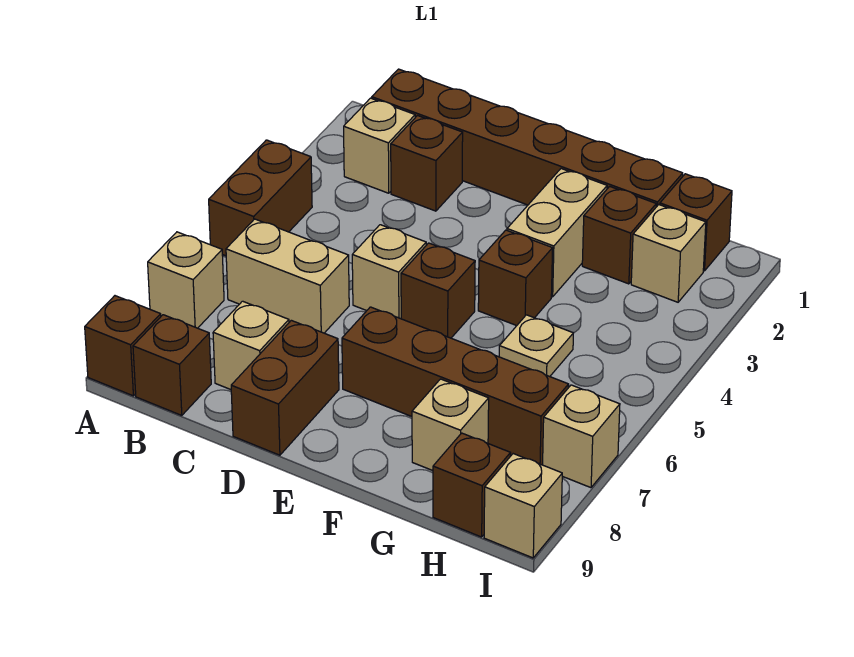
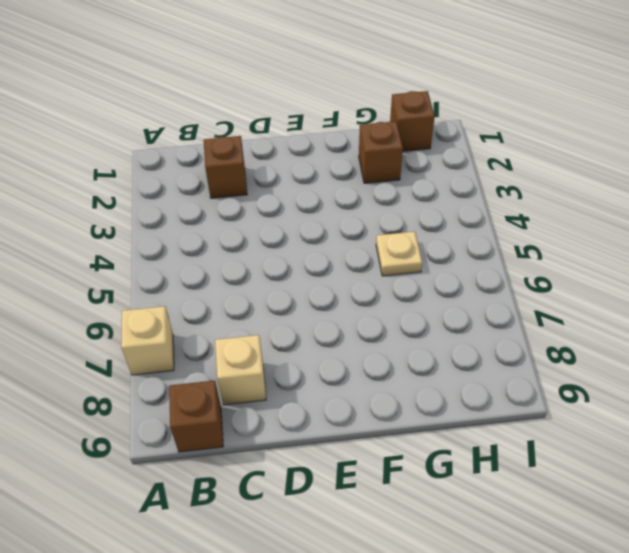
none -> brown brick A4:A5 level 1
none -> brown brick A9 level 1
none -> brown brick B1:G1 level 1

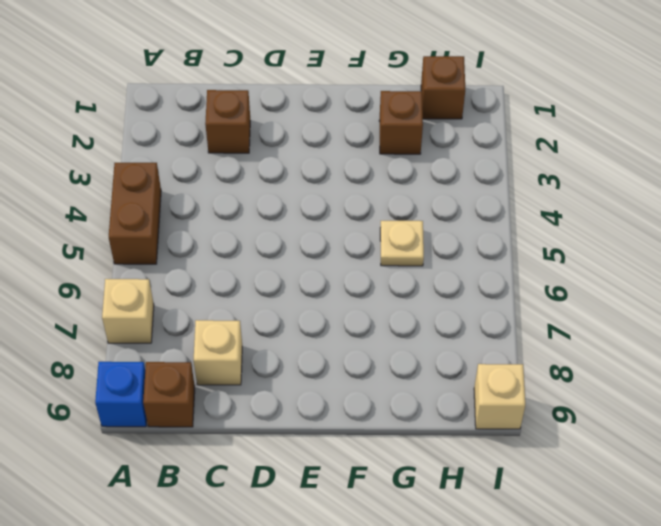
blue brick A9 level 1 -> brown brick A9 level 1
none -> brown brick B1:G1 level 1
none -> tan brick B2 level 1
none -> tan brick B6:C6 level 1

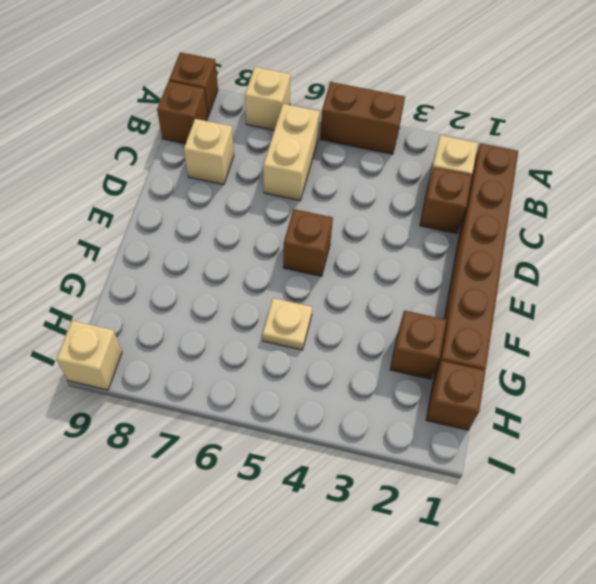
none -> tan brick D5 level 1
none -> brown brick D8:D9 level 1
none -> brown brick E7:H7 level 1

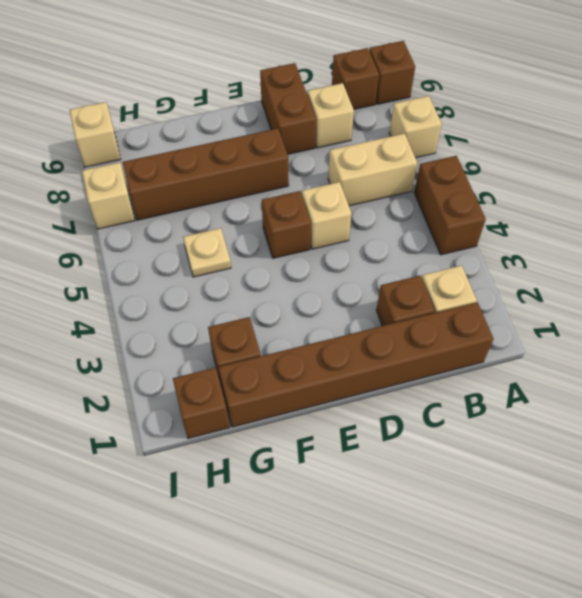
none -> tan brick F2:F3 level 1
none -> brown brick F4 level 1
none -> tan brick G8 level 1

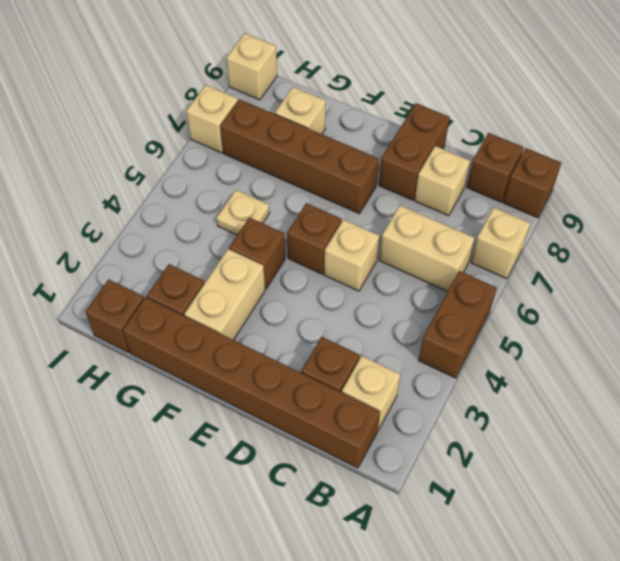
none -> tan brick H2 level 1
none -> brown brick H9 level 1

